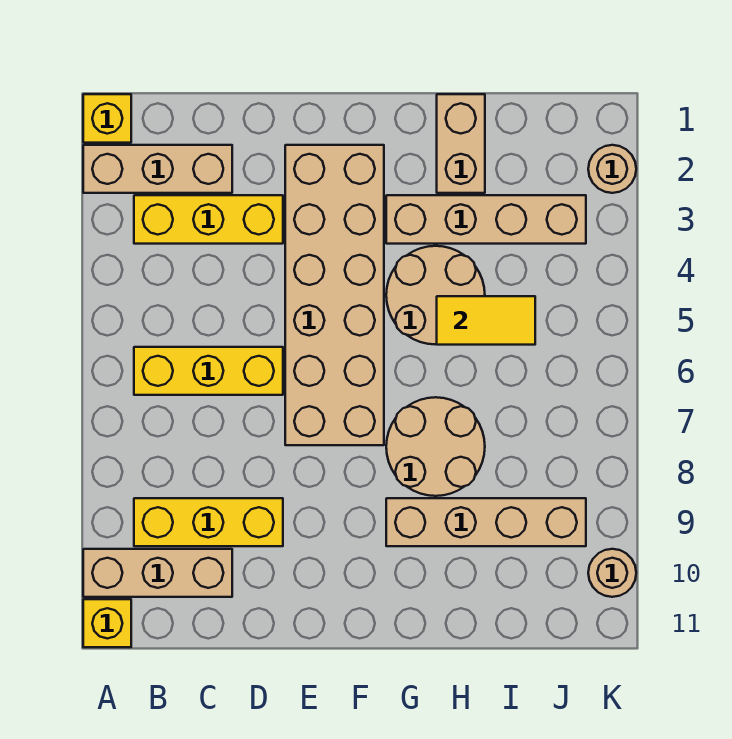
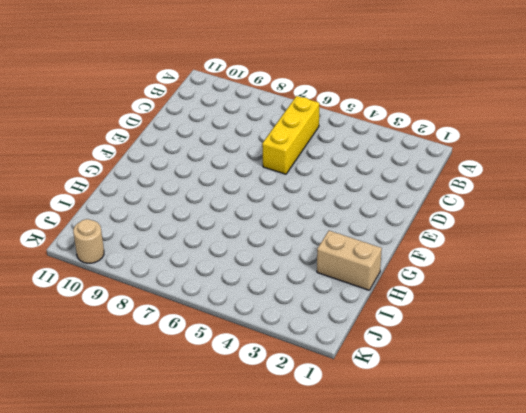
none -> yellow brick A1 level 1
none -> tan brick A2:C2 level 1
none -> tan brick A10:C10 level 1

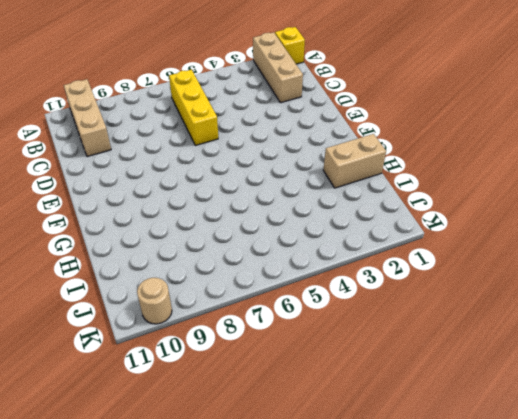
none -> yellow brick A11 level 1
none -> yellow brick B3:D3 level 1
none -> yellow brick B9:D9 level 1

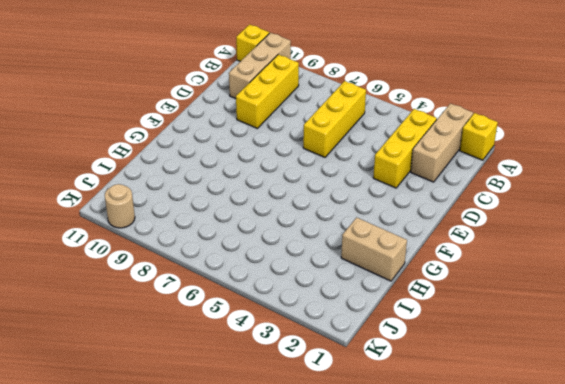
none -> tan brick E2:F7 level 1
none -> tan brick G3:J3 level 1
none -> tan round brick G4:H5 level 1

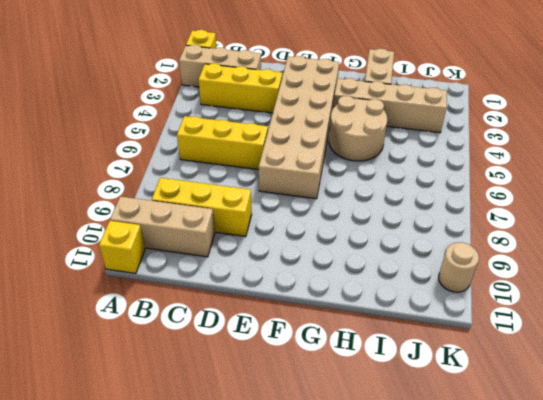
none -> tan round brick G7:H8 level 1
none -> tan brick G9:J9 level 1
none -> tan round brick K2 level 1

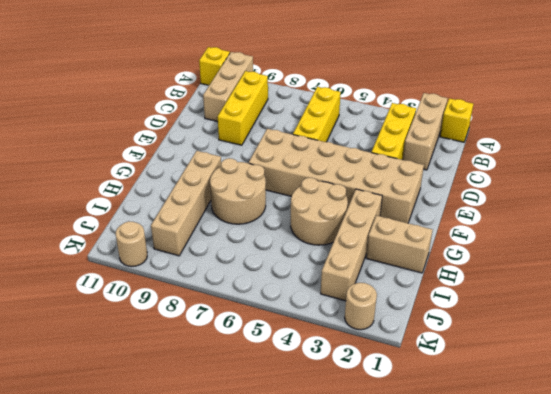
none -> yellow tile H5:I5 level 2

